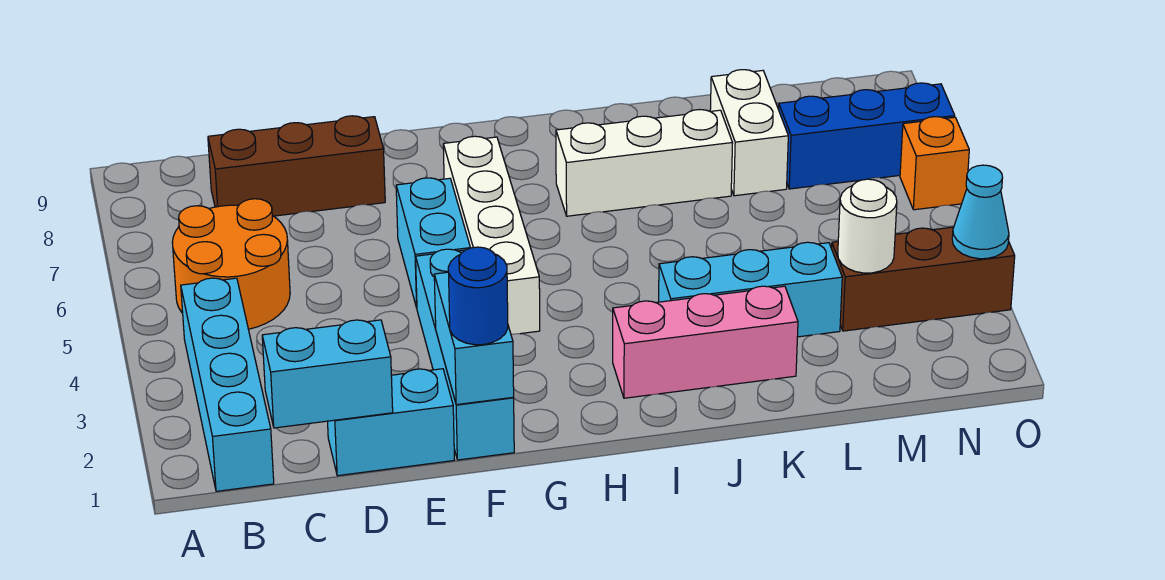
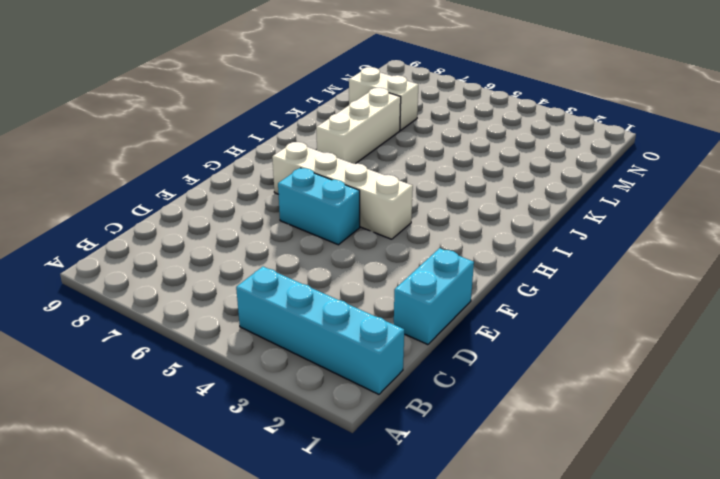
none -> orange round brick B5:C6 level 1
none -> brown brick C8:E8 level 1
none -> cyan brick F1:F4 level 1

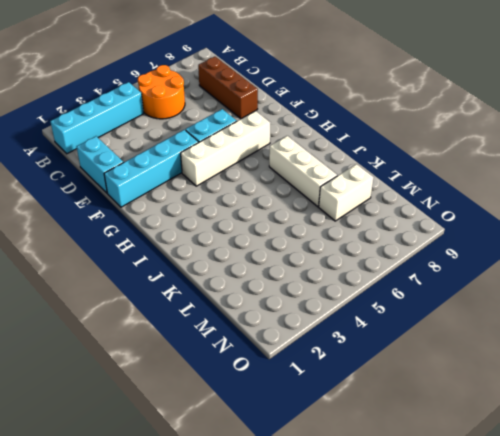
none -> pink brick I2:K2 level 1
none -> cyan brick J3:L3 level 1
none -> brown brick M3:O3 level 1

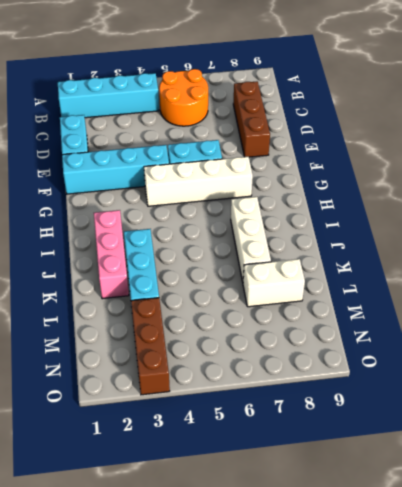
none -> blue brick M7:O7 level 1
none -> orange brick O6 level 1
none -> cyan brick C1:D1 level 2

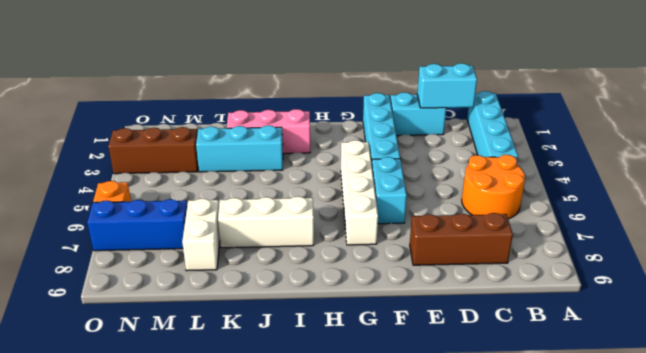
none -> cyan brick F1:F2 level 2
none -> white round brick M3 level 2
none -> cyan cone O3 level 2

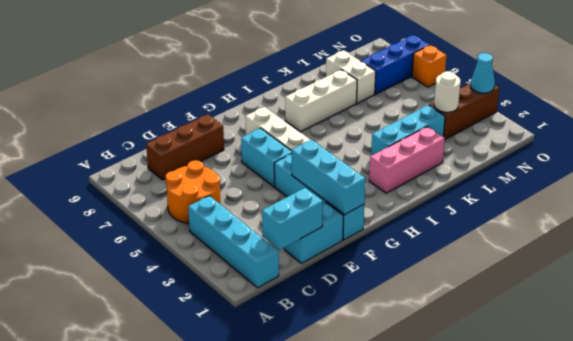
cyan brick F1:F3 level 2 -> cyan brick F1:F2 level 2
none -> blue round brick F1 level 3

